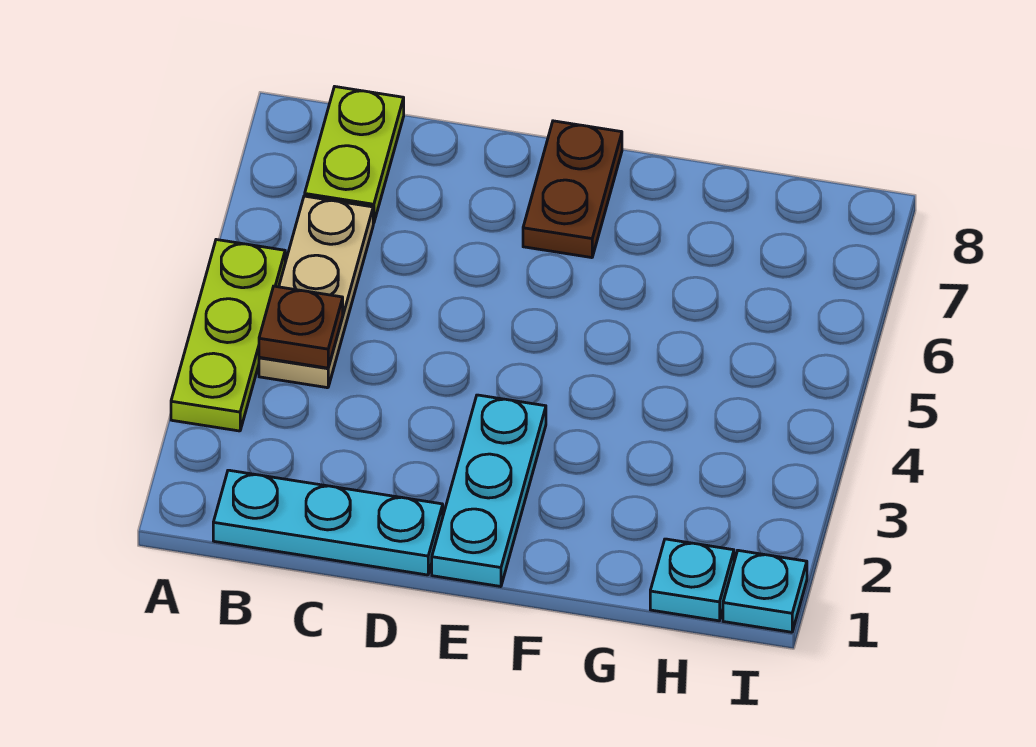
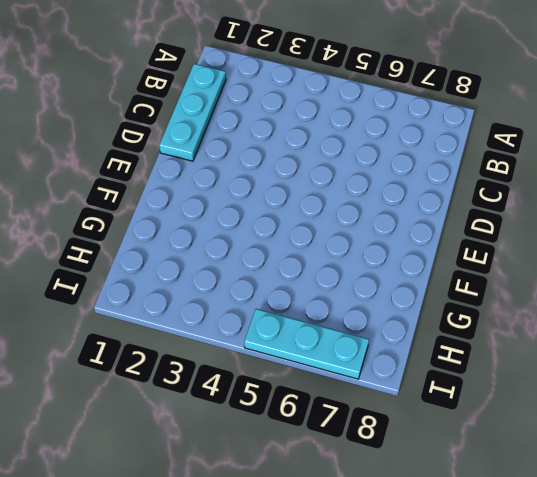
cyan plate I5:I7 level 1 -> cyan plate E1:E3 level 1
none -> lime plate A3:A5 level 1
none -> tan plate B4:B6 level 1

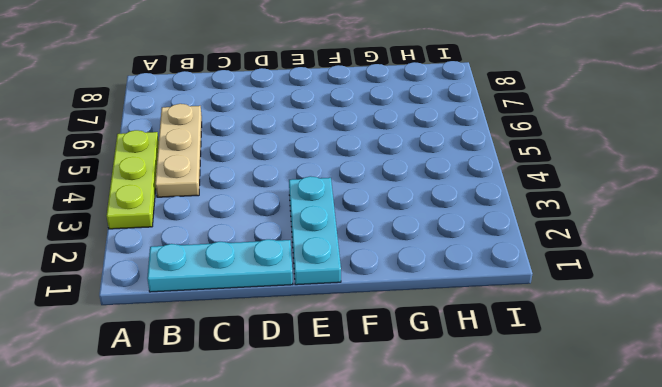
none -> lime plate B7:B8 level 1
none -> brown plate E7:E8 level 1

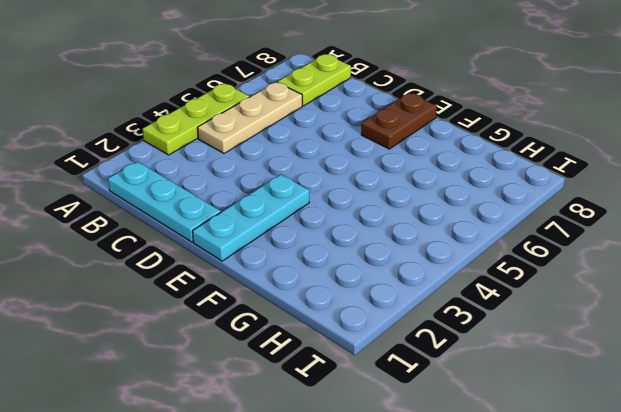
none -> cyan plate H1 level 1
none -> cyan plate I1 level 1

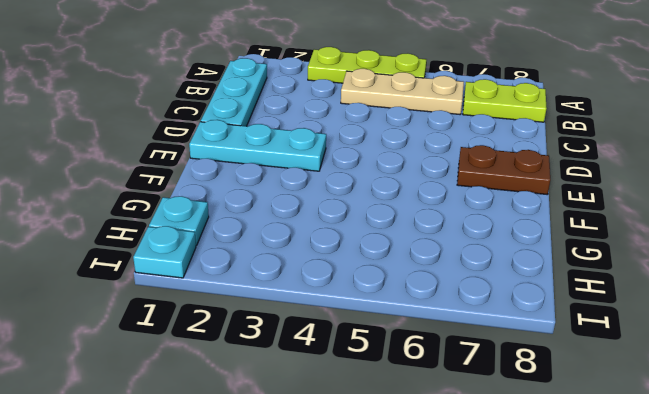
none -> brown plate B4 level 2

